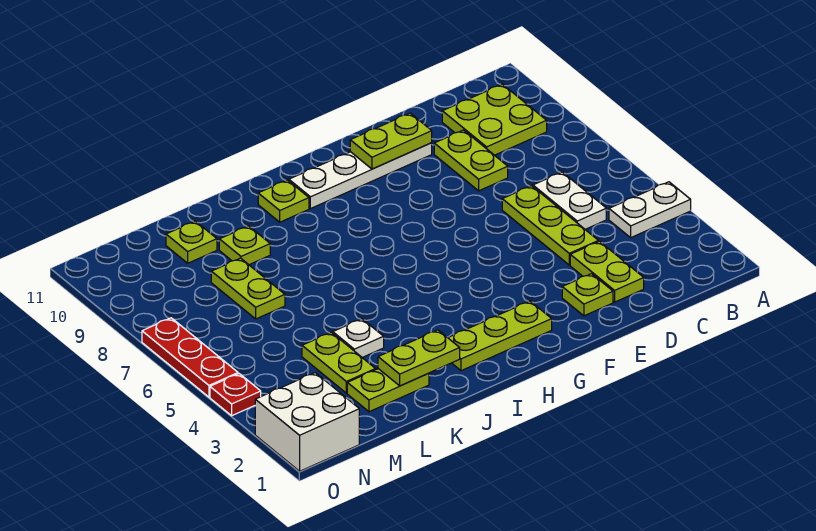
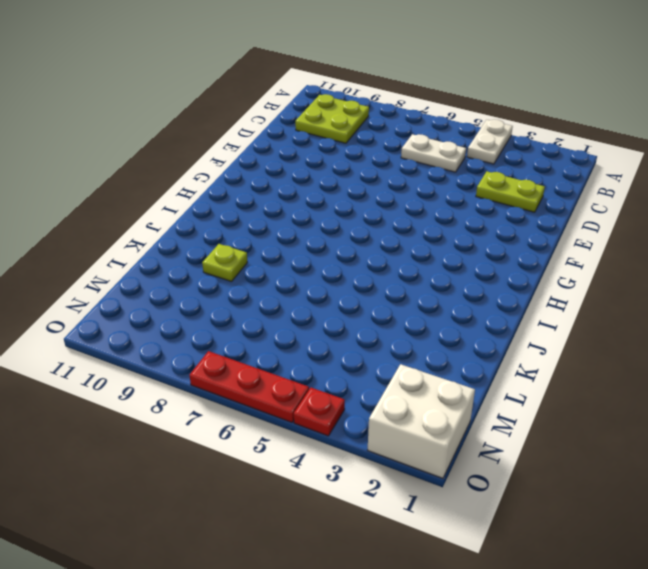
none -> lime plate D4:D6 level 1
none -> lime plate D8:D9 level 1
none -> lime plate E2 level 1

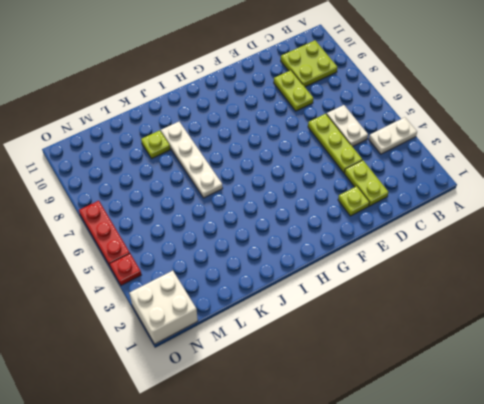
white plate J6:J9 level 1 -> white plate E10:H10 level 1
none -> lime plate G2:I2 level 1
none -> lime plate I10 level 1
none -> lime plate K2:L2 level 1

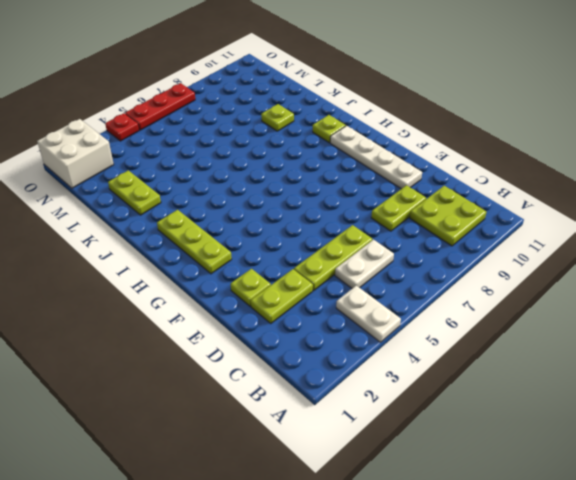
none -> white plate K4 level 1
none -> lime plate L3:L4 level 1
none -> lime plate L7:L8 level 1

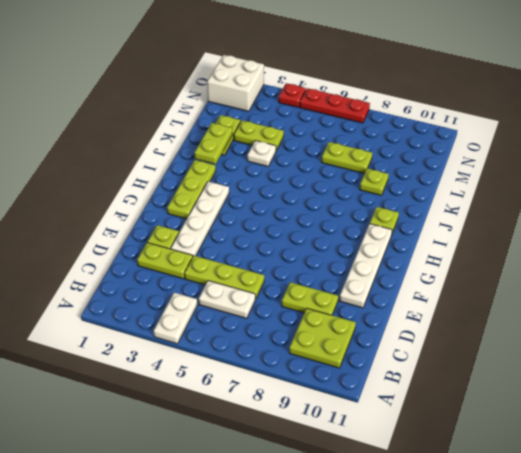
white plate E3:H3 level 1 -> none
none -> lime plate L10 level 1
none -> lime plate E10:F10 level 2

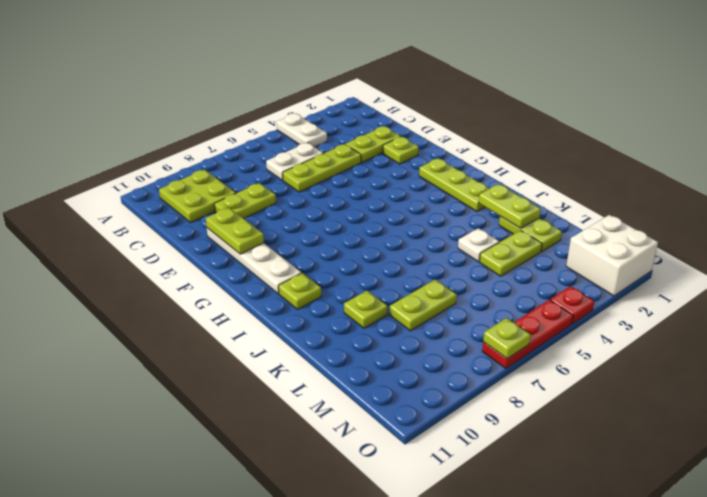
lime plate O7 level 2 -> lime plate L10 level 1

